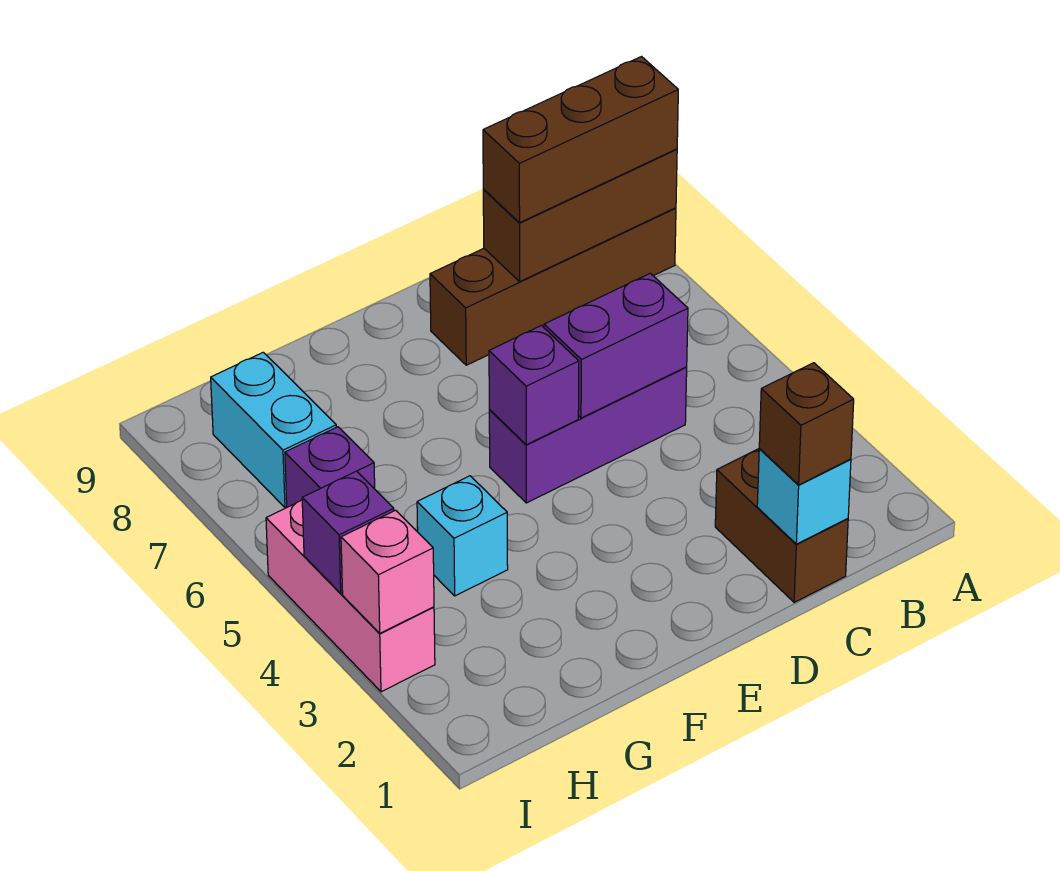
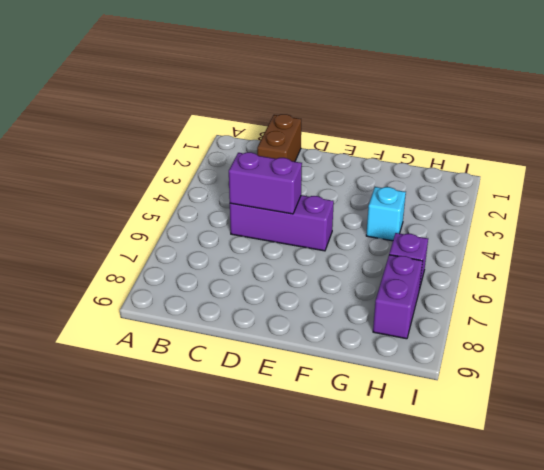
purple brick H7:H8 level 1 -> cyan brick H7:H8 level 1
none -> brown brick A8:D8 level 1
none -> pink brick I3:I5 level 1
none -> brown brick A8:C8 level 2

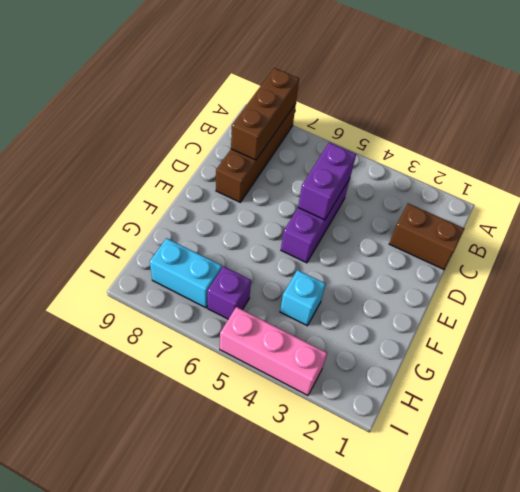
none -> cyan brick C1 level 2
none -> purple brick E5 level 2
none -> pink brick I3 level 2

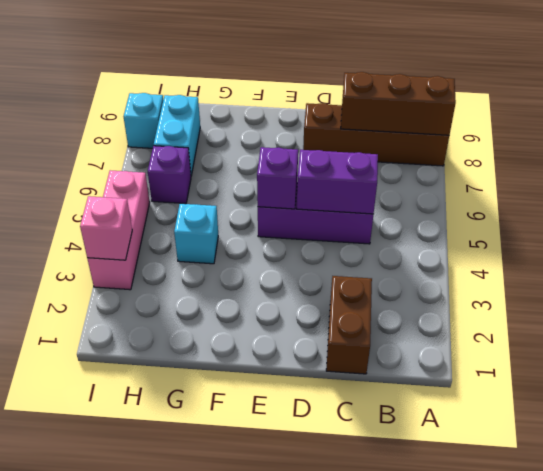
cyan brick I8 level 1 -> cyan brick C1 level 2
none -> purple brick I4 level 2
none -> brown brick A8:C8 level 3
none -> brown brick C1 level 3

